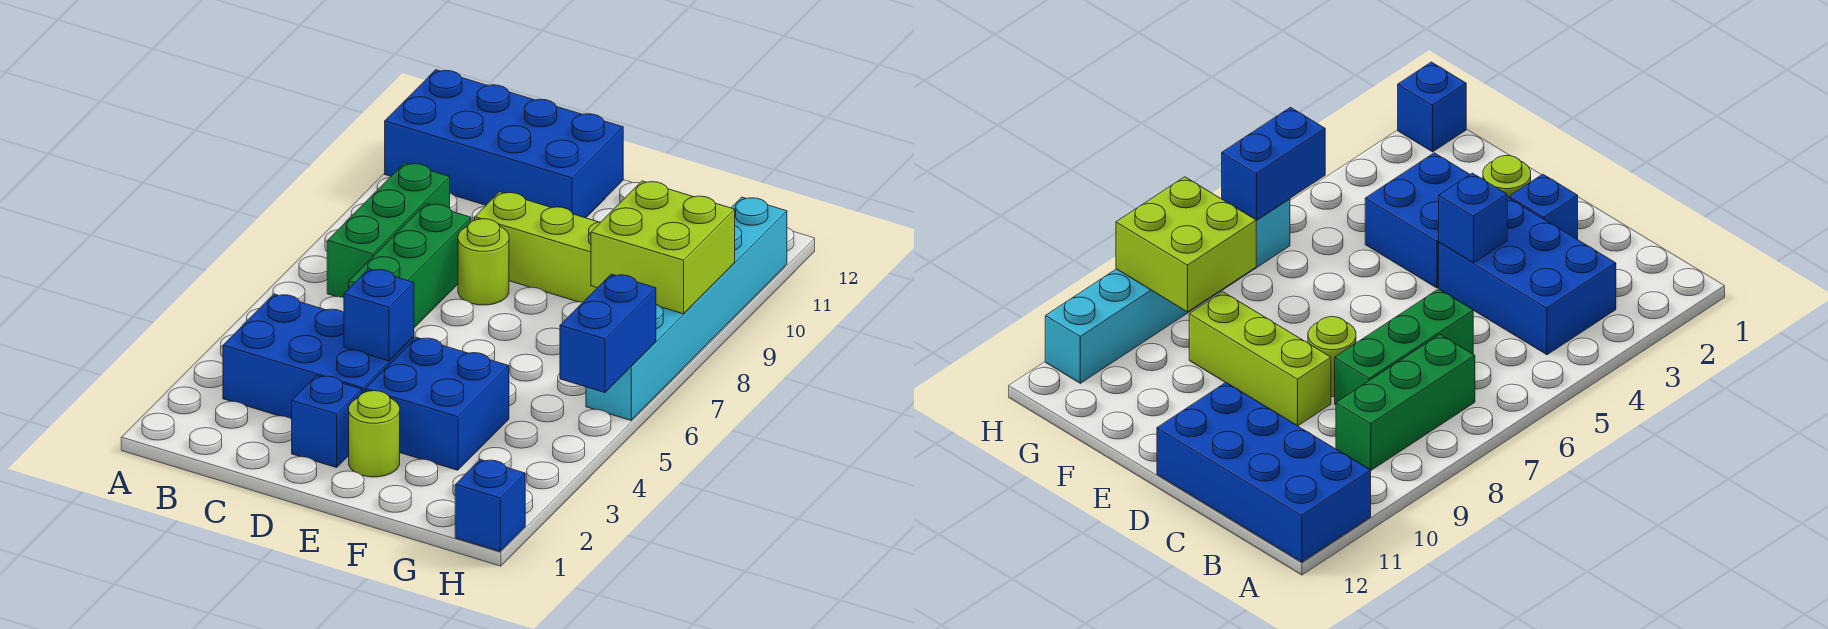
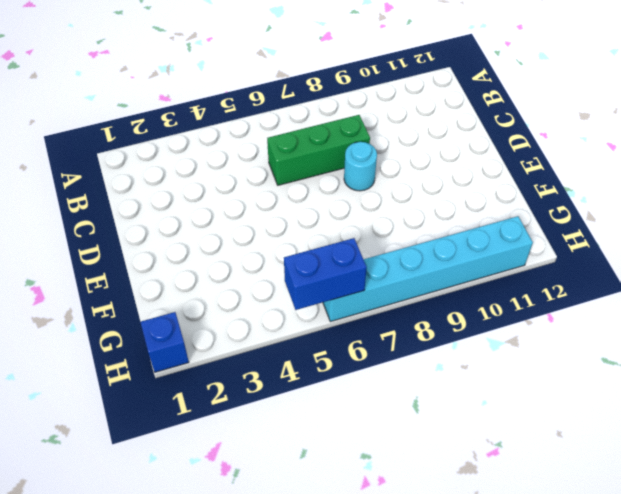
cyan round brick D8 level 1 -> lime round brick D8 level 1
none -> blue brick A11:D12 level 1
none -> blue brick B3:D4 level 1
none -> green brick B7:B9 level 1

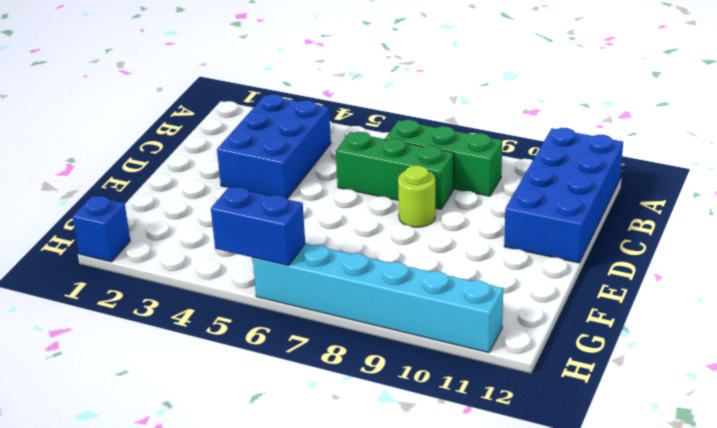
none -> blue brick D2 level 1
none -> lime brick D9:F9 level 1
none -> lime round brick E2 level 1

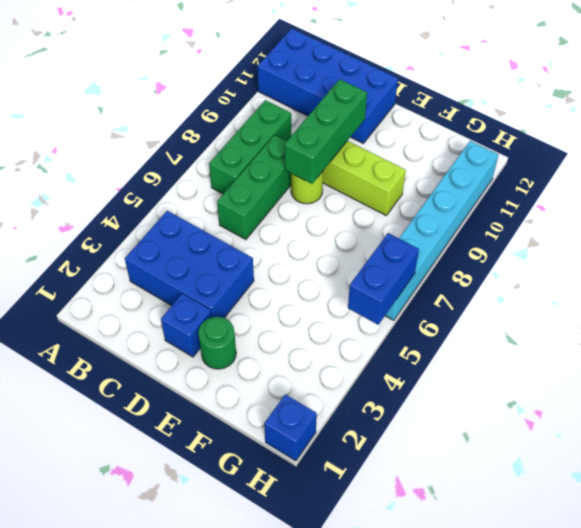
green brick D8:D10 level 2 -> none
green round brick E2 level 1 -> lime round brick E2 level 1
none -> blue brick E3:F4 level 1
none -> blue brick D4 level 2
none -> lime brick G8:H9 level 2

